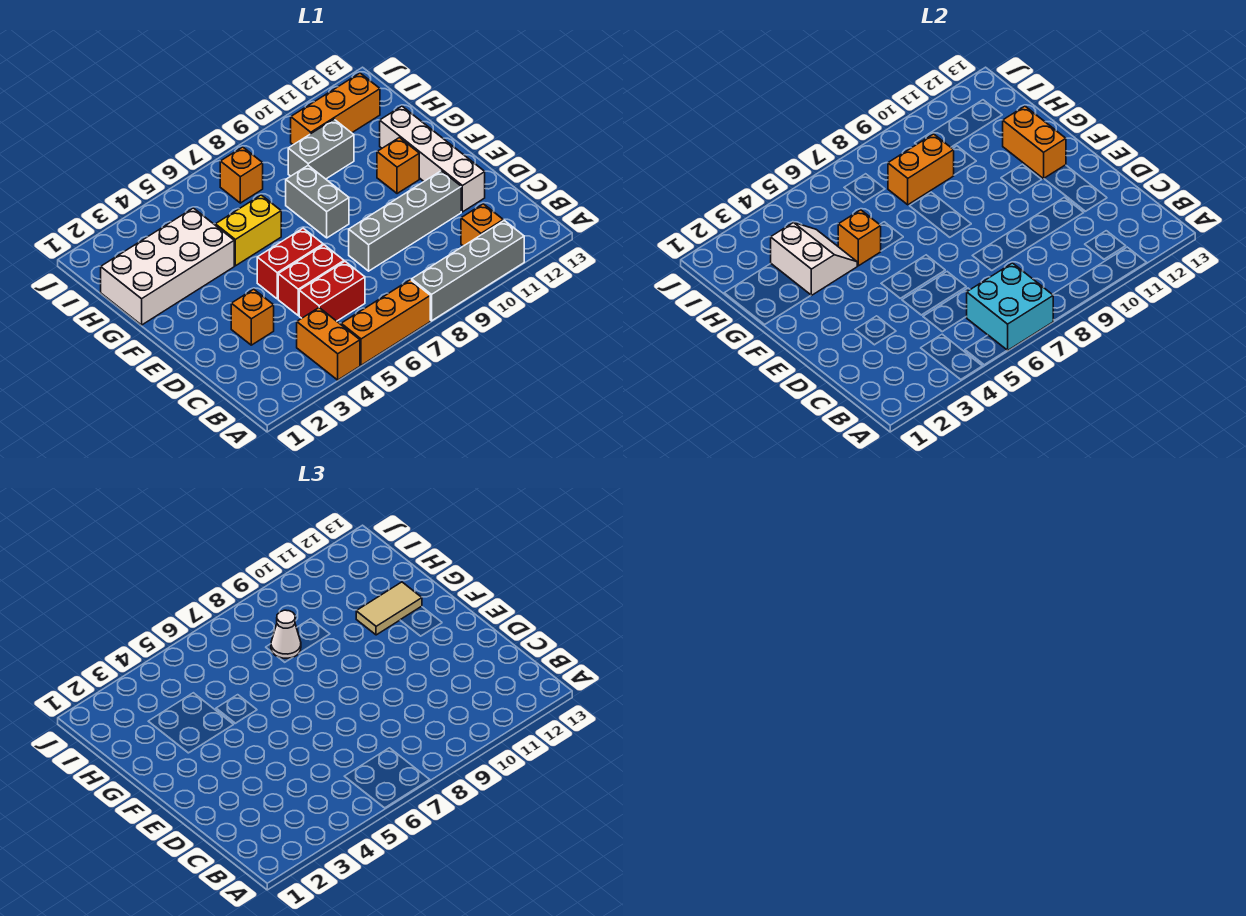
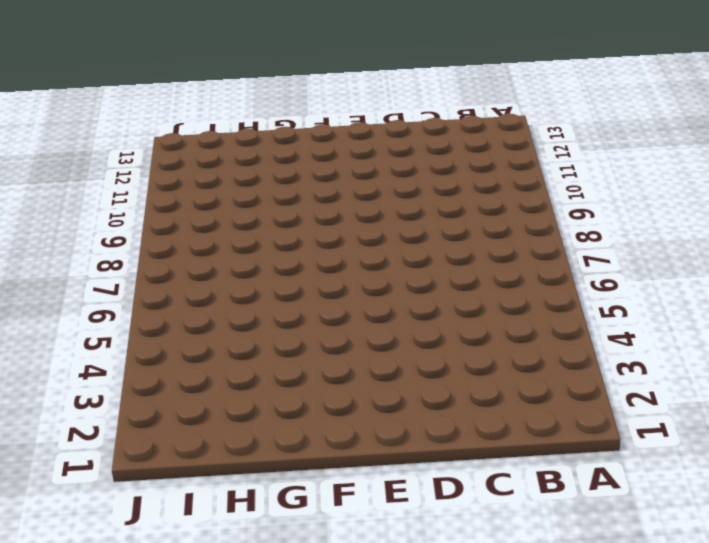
none -> orange brick A4:B4 level 1
none -> orange brick A5:A7 level 1
none -> grey brick A8:A11 level 1

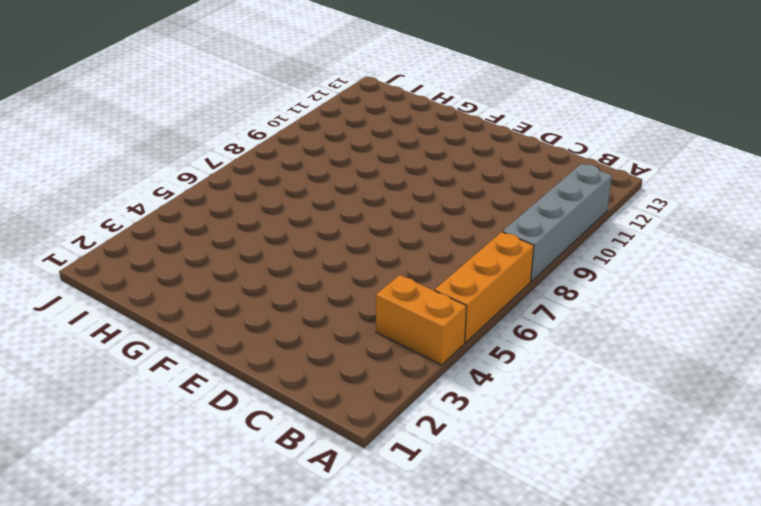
none -> orange brick B11 level 1
none -> red brick C5:C6 level 1
none -> orange brick D3 level 1

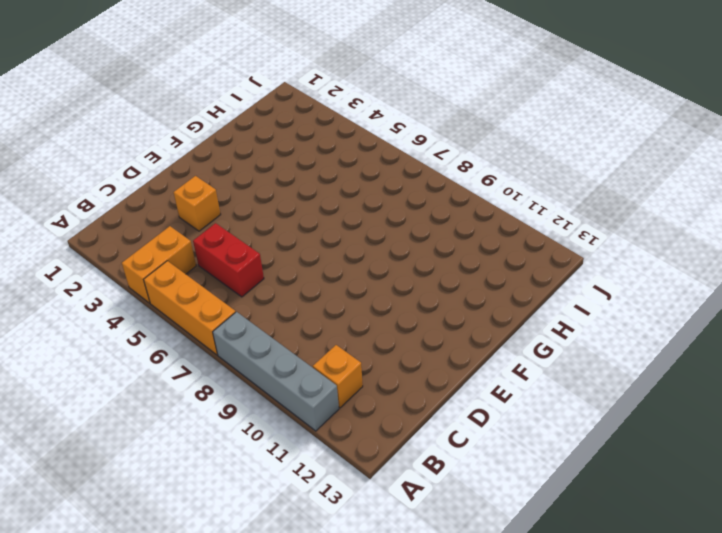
none -> red brick D5:D6 level 1
none -> grey brick D8:D11 level 1
none -> white brick D12:G12 level 1

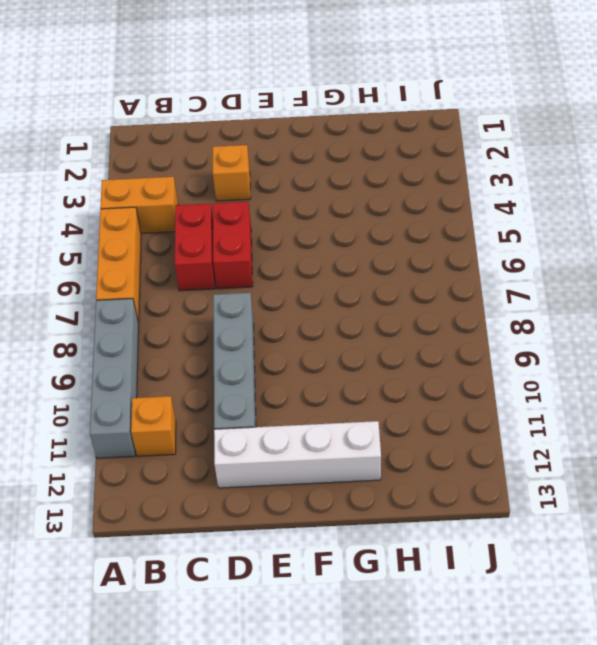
none -> red brick E5:E6 level 1
none -> grey brick F8:G8 level 1
none -> orange brick F11 level 1

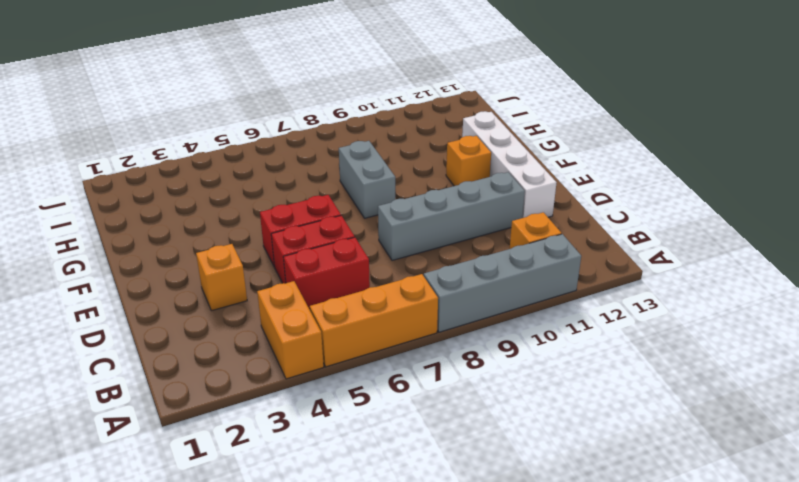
none -> white brick G1:H4 level 1
none -> yellow brick G5:G6 level 1
none -> grey brick H9:H10 level 1

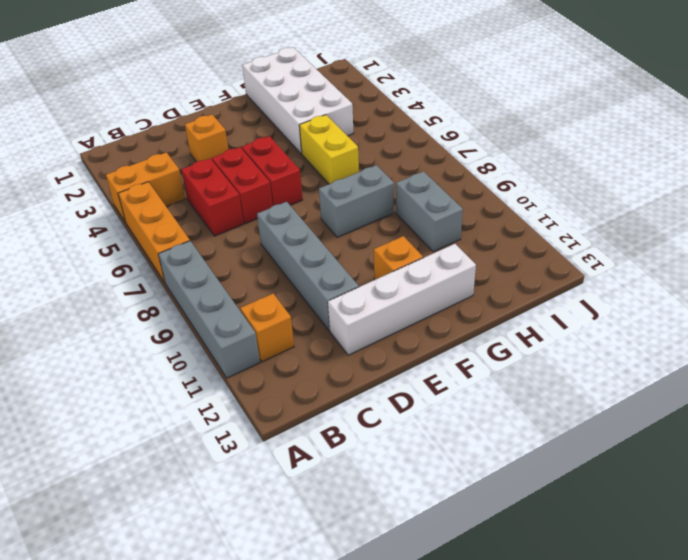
none -> orange brick I7 level 1
none -> orange brick I10:I12 level 1
none -> cyan brick A6:B7 level 2

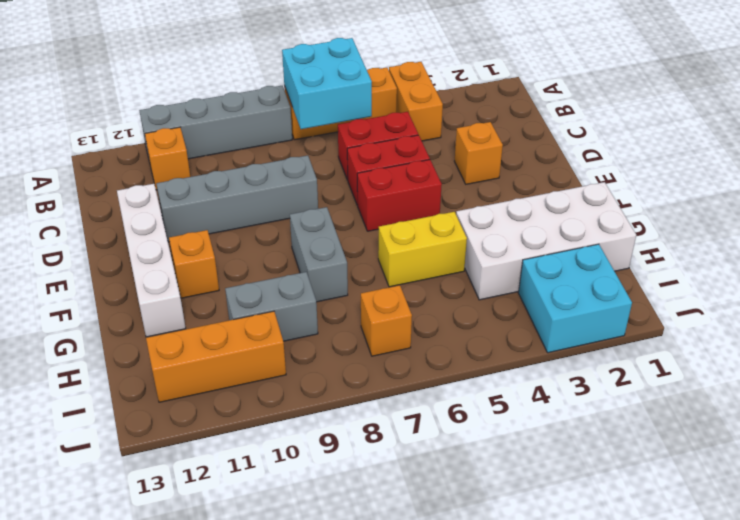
cyan brick I2:J3 level 1 -> none
none -> orange brick F12:G12 level 2
none -> white slope G3:H4 level 2 top 3
none -> orange brick G5 level 2

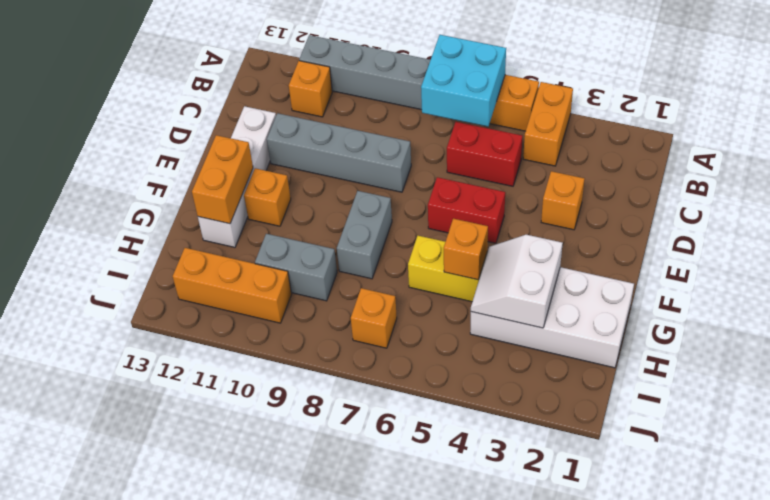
none -> red brick D5:D6 level 1
none -> orange brick H8:H9 level 2
none -> tan tile G11:G12 level 3

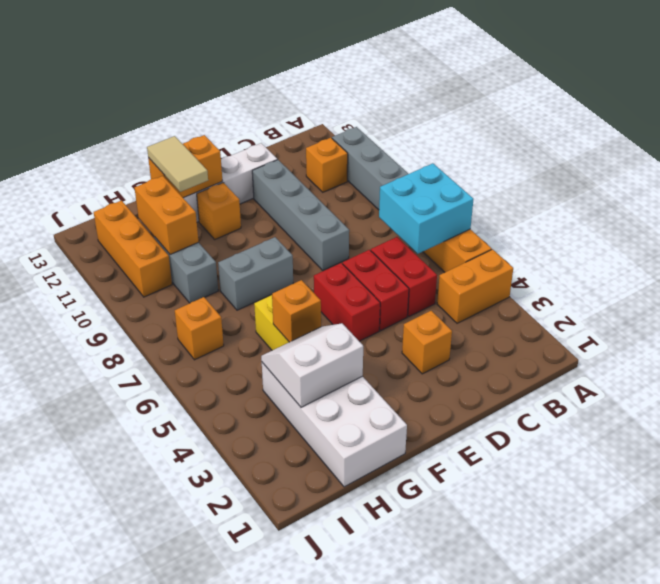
orange brick H10:H11 level 2 -> orange brick H8:H9 level 2
none -> white cone H8 level 3

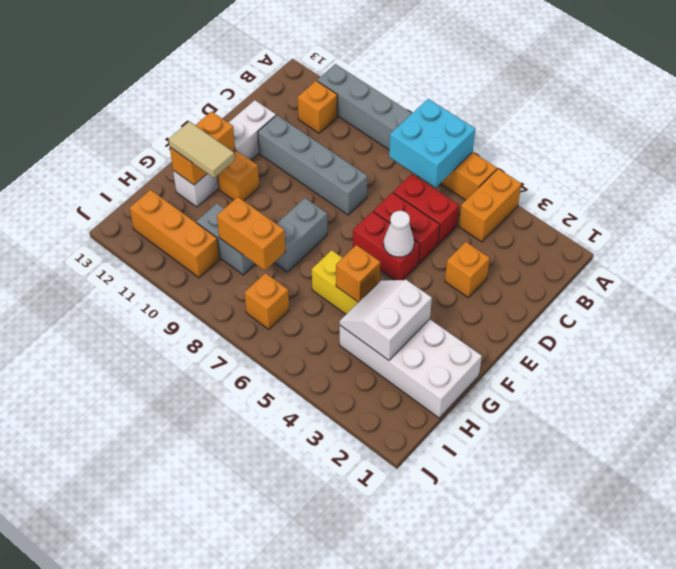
white cone E5 level 2 -> white cone H8 level 3

